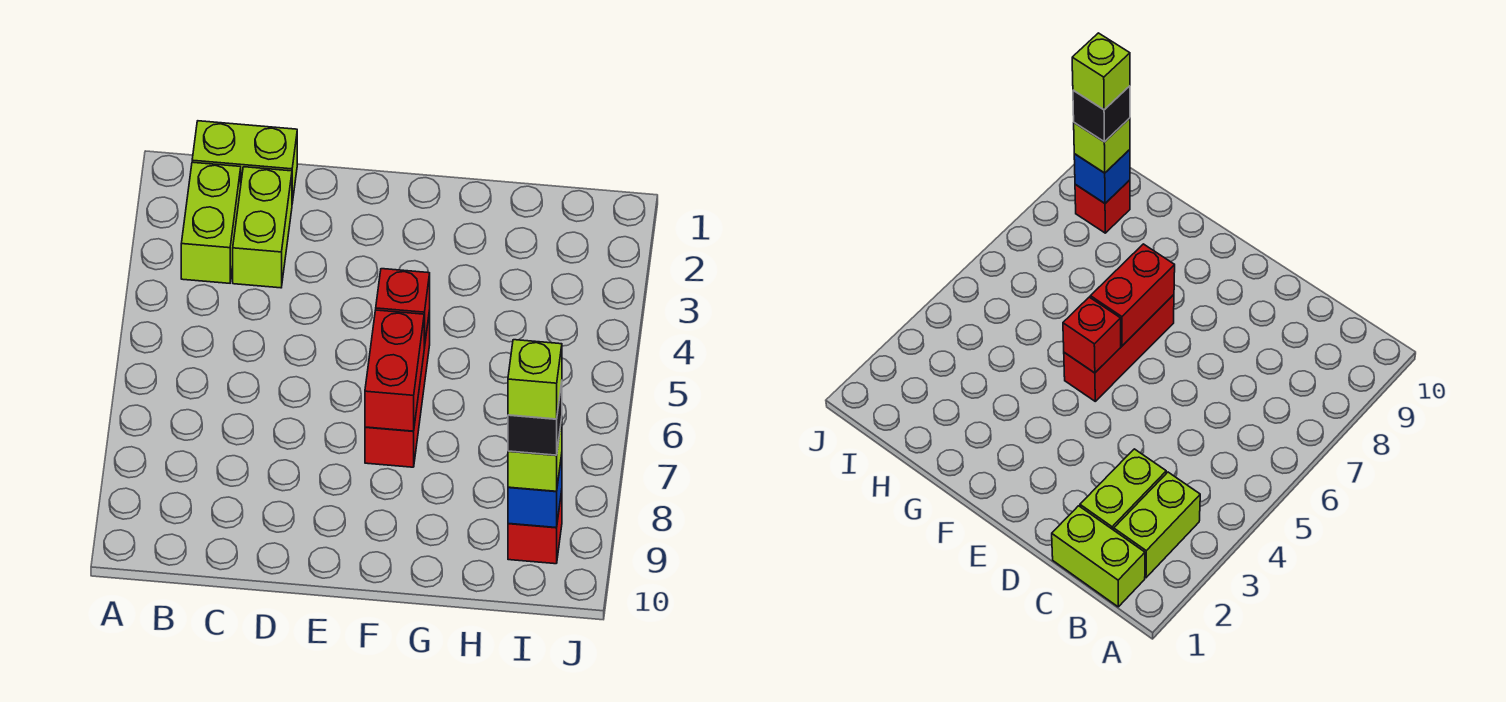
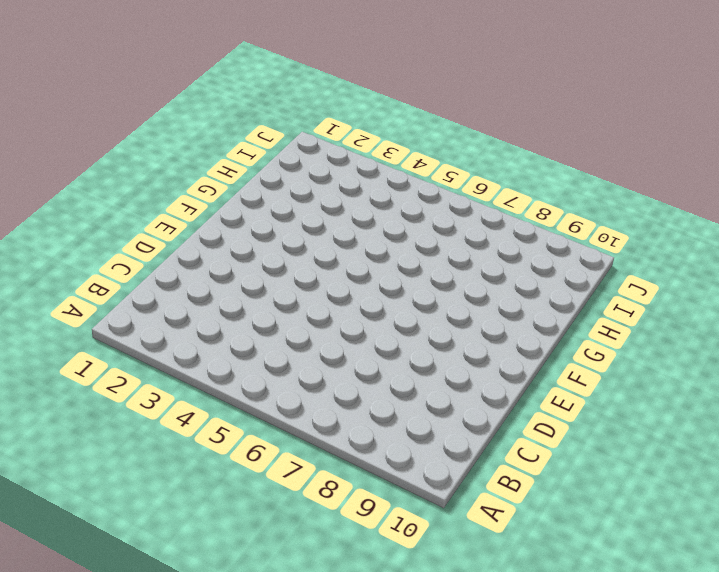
none -> lime brick B1:C1 level 1
none -> lime brick B2:B3 level 1

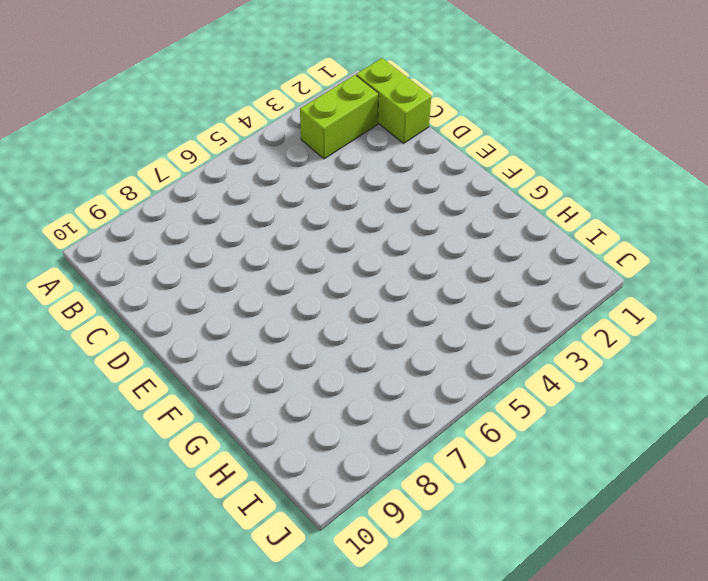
none -> lime brick C2:C3 level 1
none -> red brick F5:F7 level 1

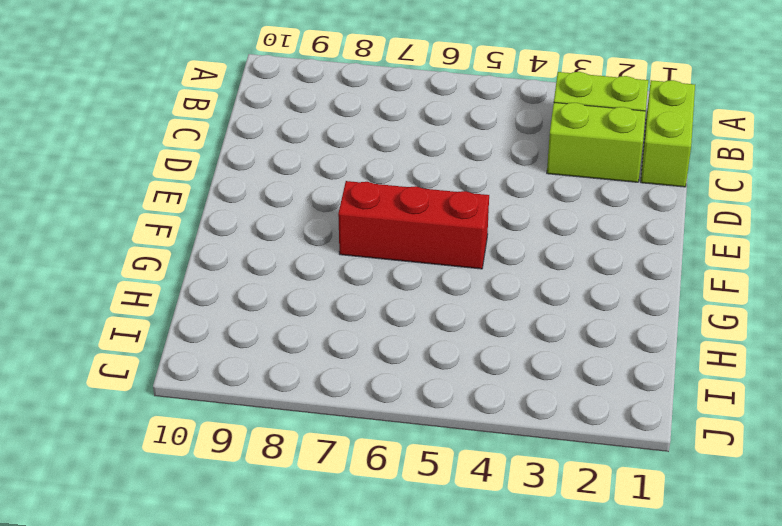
none -> red brick I9 level 1
none -> red brick F5 level 2

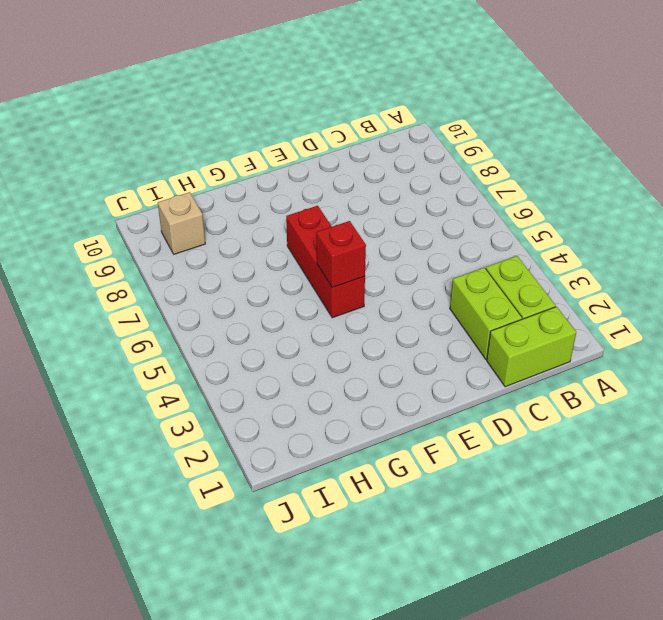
tan brick I9 level 1 -> red brick I9 level 1
none -> red brick F6:F7 level 2
none -> blue brick I9 level 2

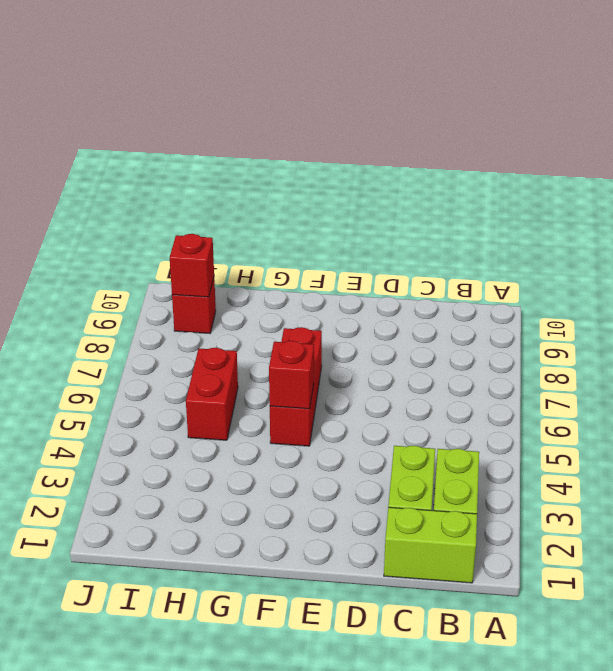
red brick H5:H6 level 1 -> red brick F6:F7 level 2
red brick I9 level 2 -> blue brick I9 level 2
none -> lime brick I9 level 3
none -> black brick I9 level 4

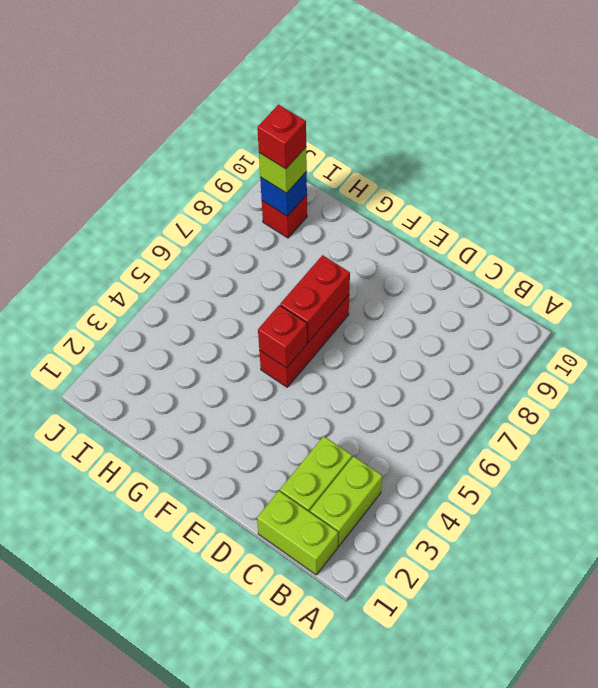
red brick I9 level 4 -> black brick I9 level 4
none -> lime brick I9 level 5

